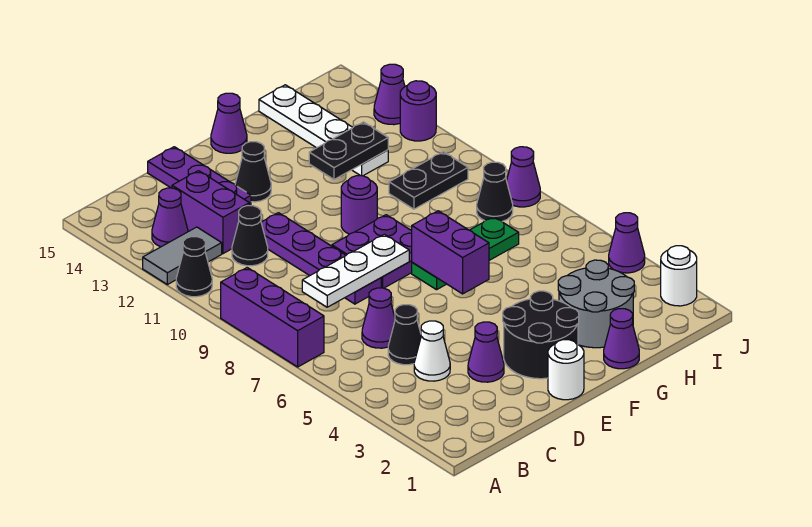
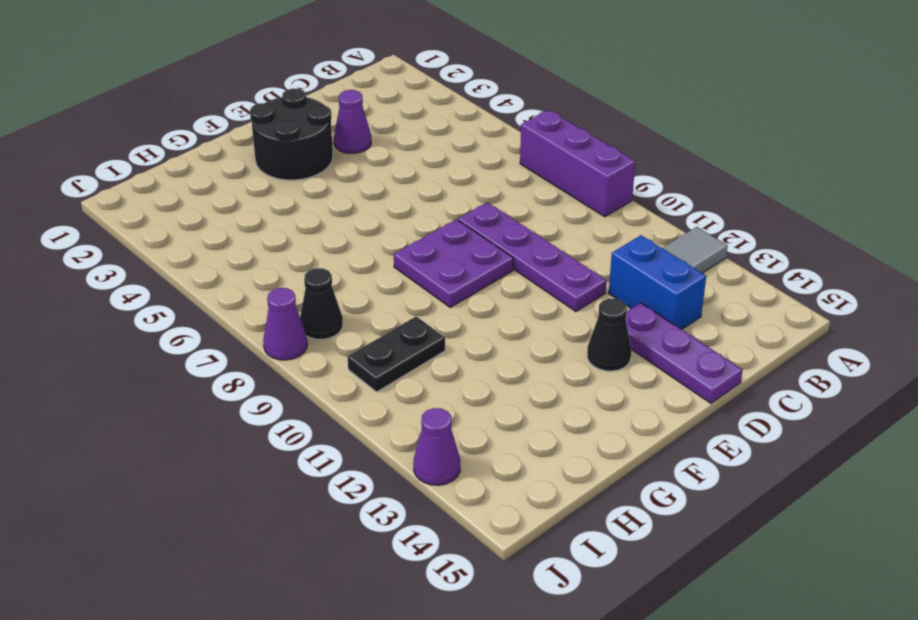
blue brick C12:C13 level 1 -> purple brick C12:C13 level 1
none -> black cone A11 level 1
none -> purple cone B13 level 1
none -> white cone C4 level 1
none -> black cone C5 level 1

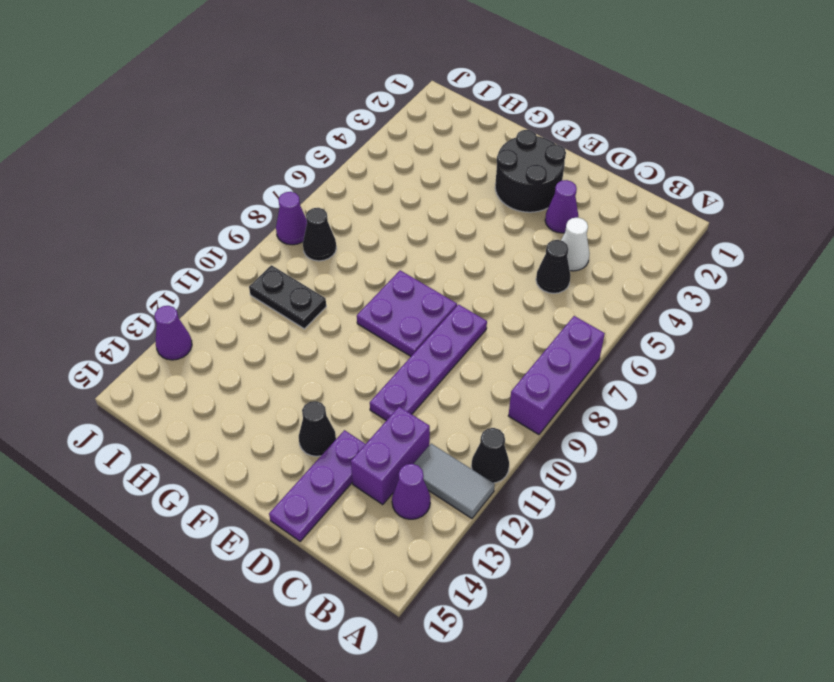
none -> purple cone C6 level 1
none -> black cone C11 level 1
none -> white round brick E1 level 1
none -> green plate F7:H7 level 1

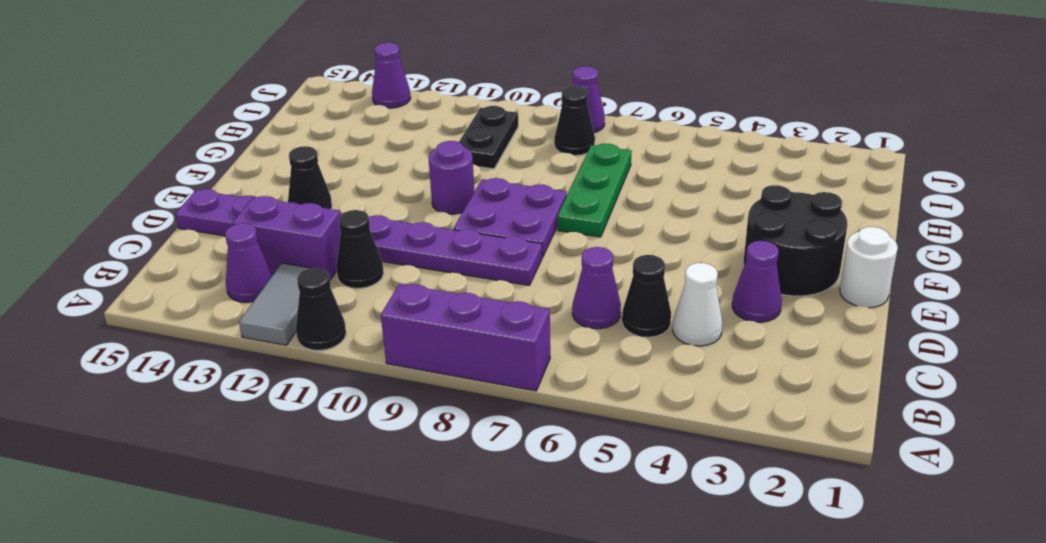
none -> purple cone F15 level 1
none -> purple cone G1 level 1
none -> grey round brick G2:H3 level 1
none -> white plate H12:H15 level 1

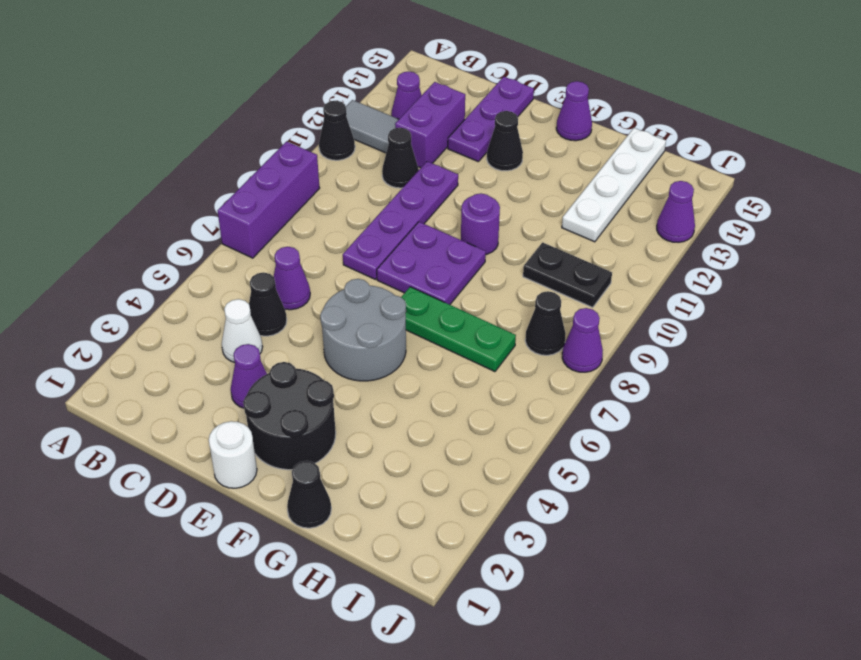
grey round brick E5:F6 level 1 -> grey round brick G2:H3 level 1
black cone G1 level 1 -> purple cone G1 level 1
none -> white round brick J2 level 1
none -> purple cone J4 level 1
none -> purple round brick J12 level 1
none -> white plate C8:E8 level 2

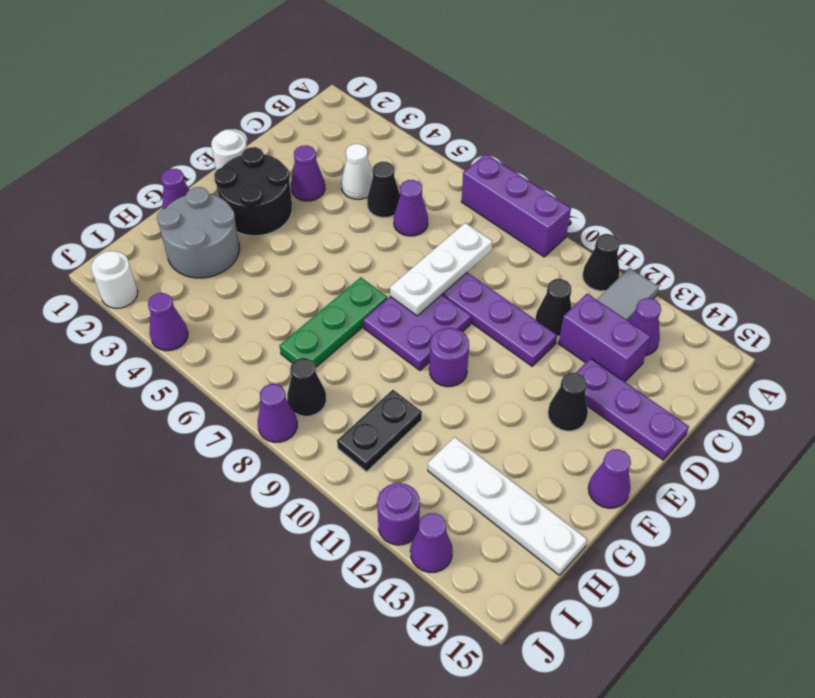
none -> purple brick F6:F7 level 2
none -> black plate G12:H12 level 2

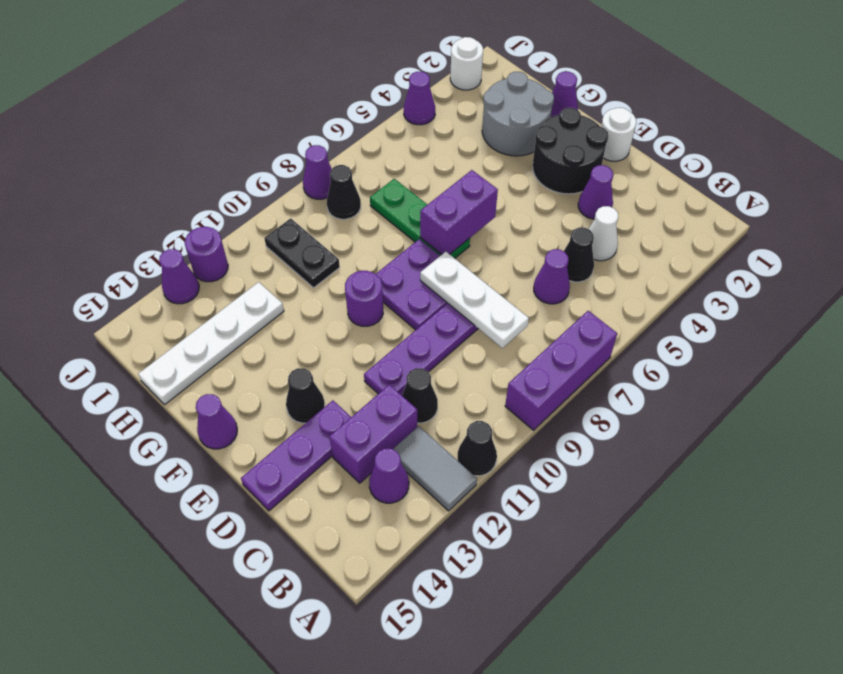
none -> black plate G12:H12 level 2

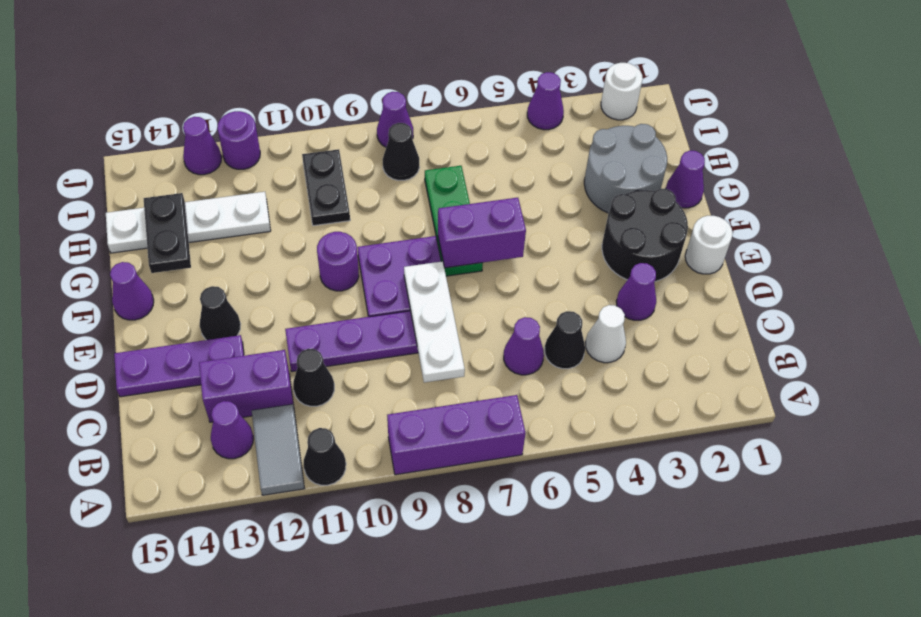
black plate G14:H14 level 2 -> black plate G12:H12 level 2

